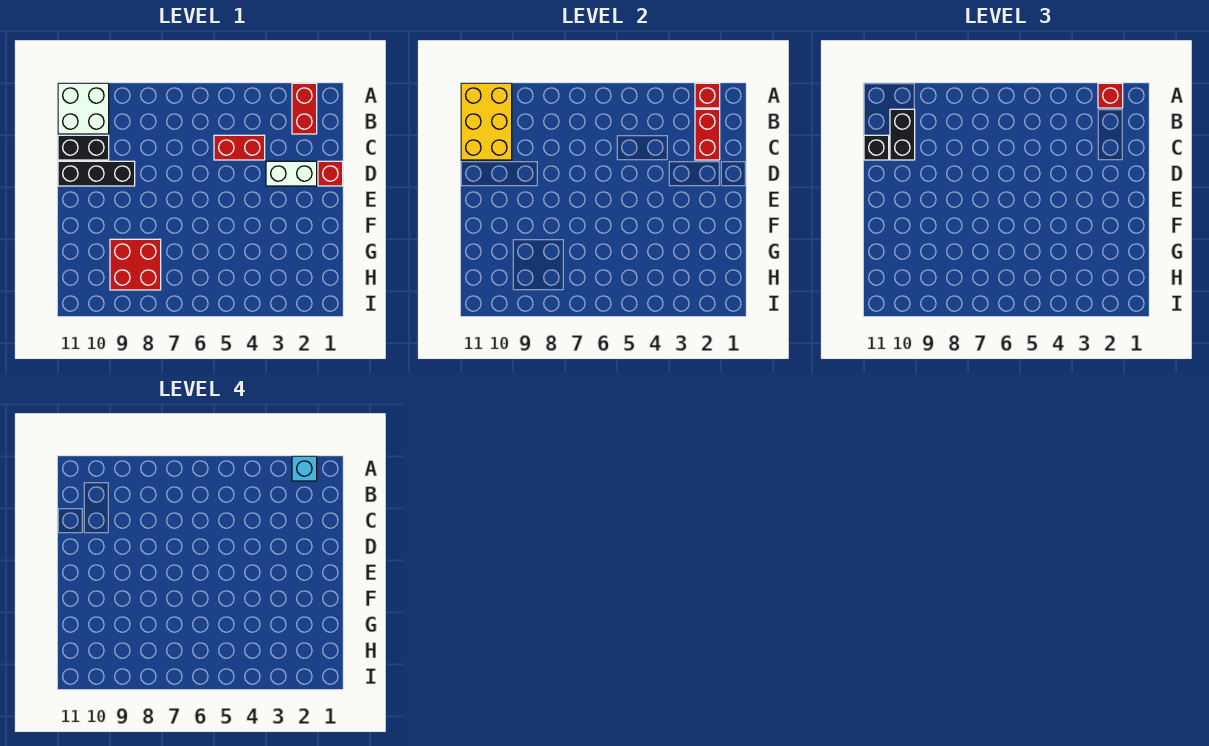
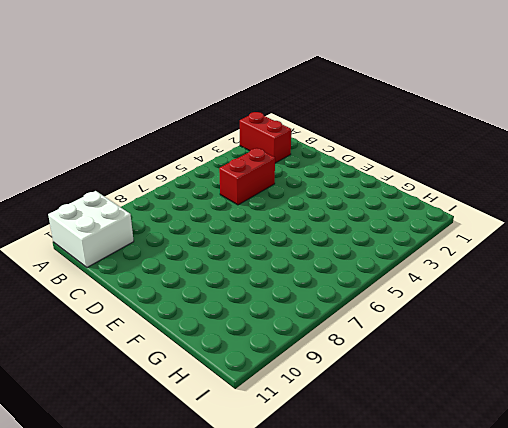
none -> black brick C10:C11 level 1
none -> red brick D1 level 1
none -> white brick D2:D3 level 1

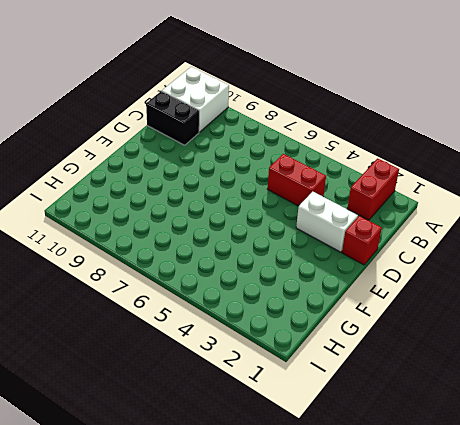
none -> black brick D9:D11 level 1
none -> red brick G8:H9 level 1
none -> red brick A2 level 2

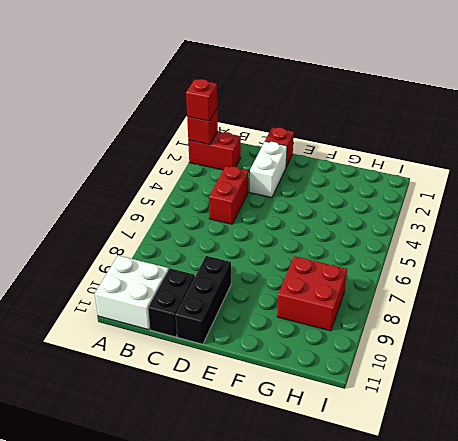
none -> yellow brick A10:C11 level 2
none -> red brick B2:C2 level 2
none -> black brick B10:C10 level 3

